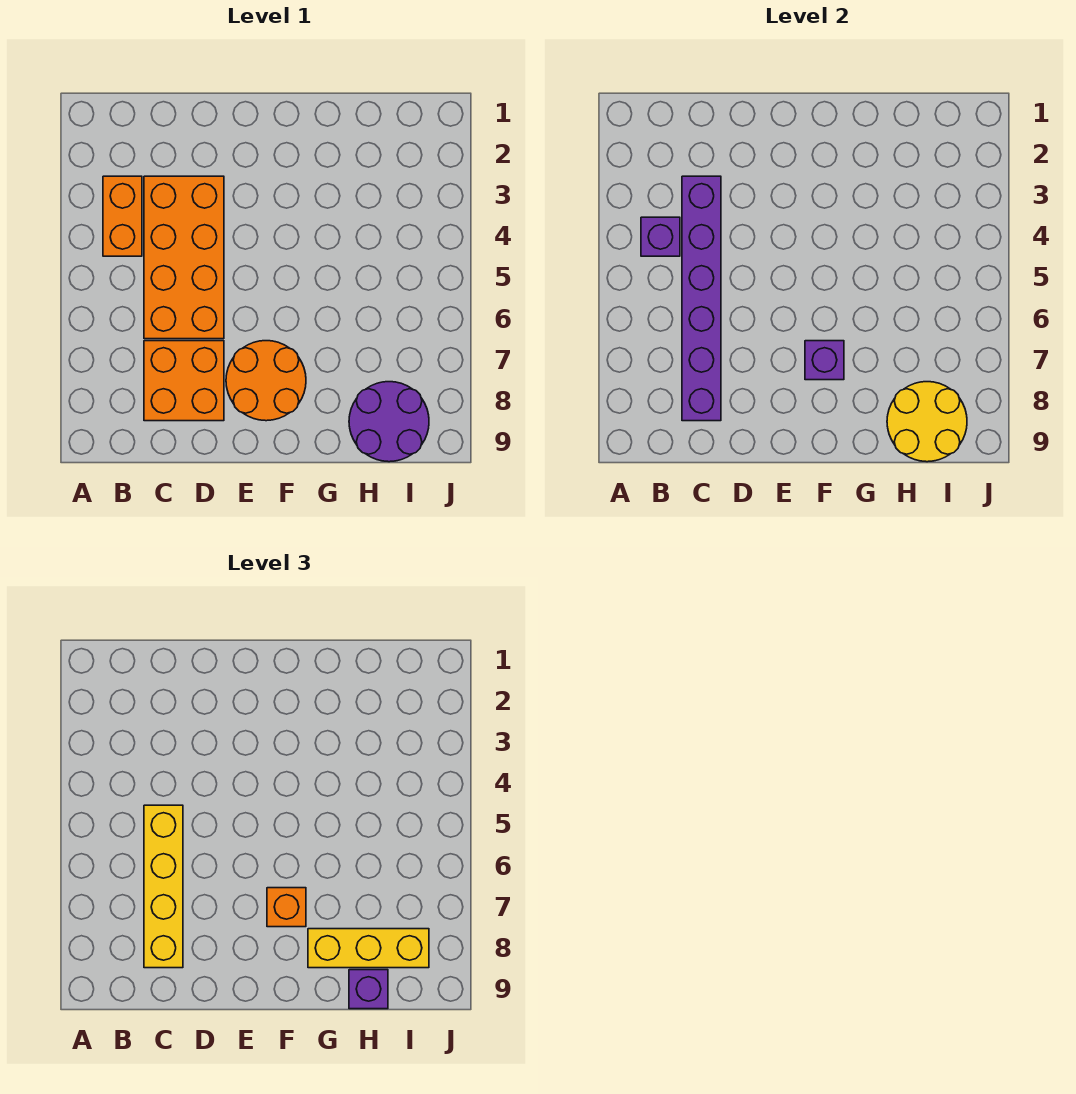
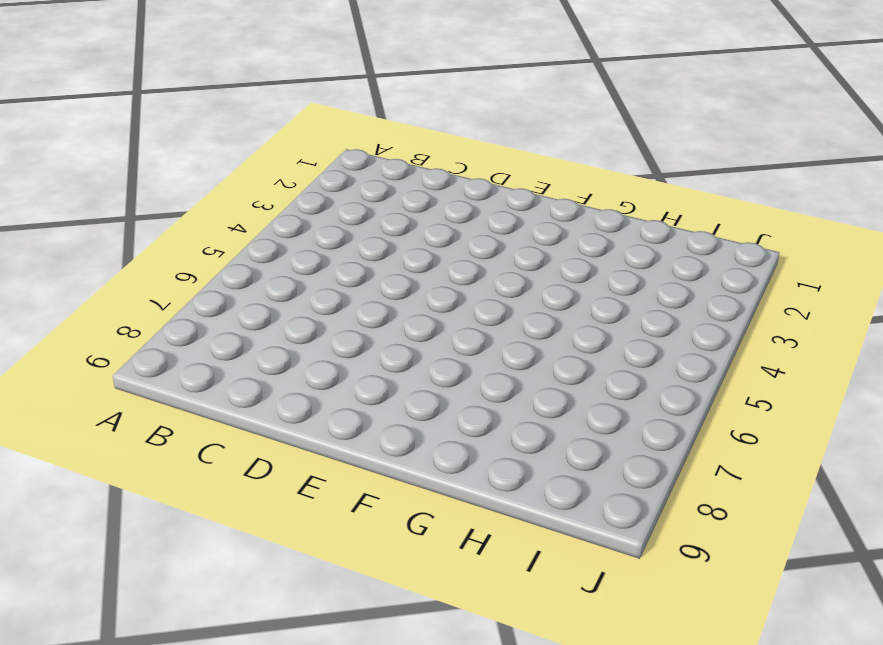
none -> orange brick B3:B4 level 1
none -> orange brick C3:D6 level 1
none -> orange brick C7:D8 level 1

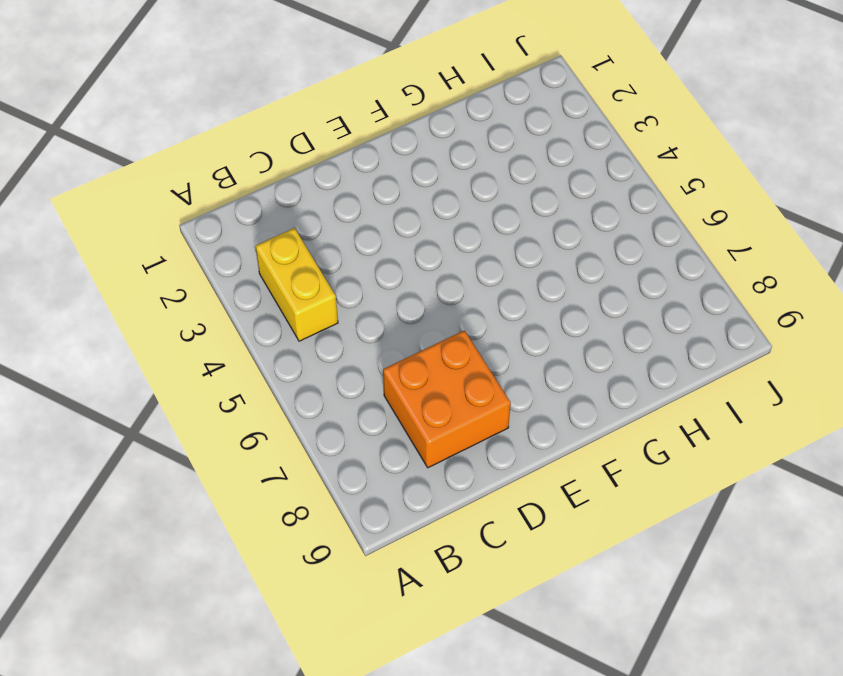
yellow brick B3:B4 level 1 -> orange brick B3:B4 level 1
none -> orange brick C3:D6 level 1
none -> orange round brick E7:F8 level 1
none -> purple round brick H8:I9 level 1

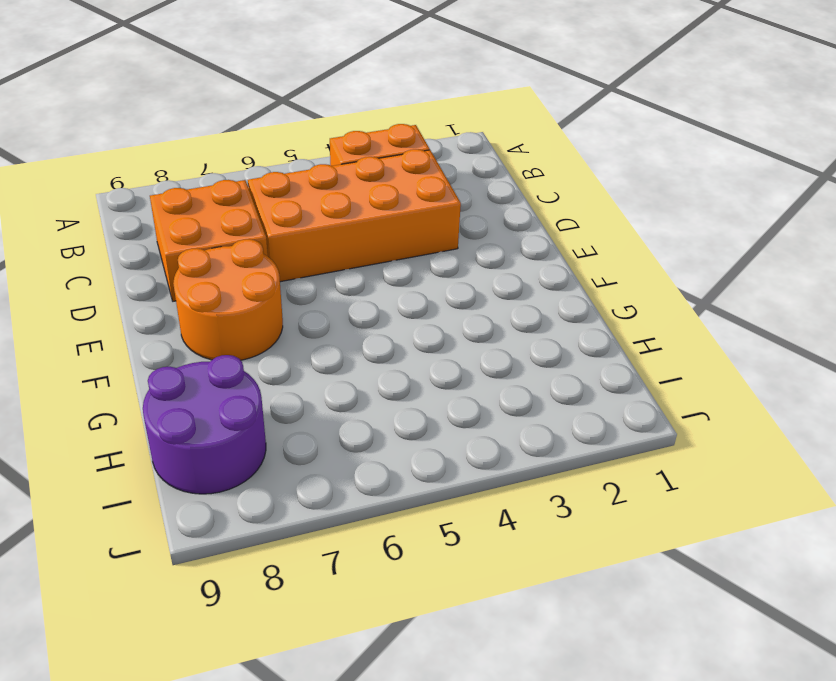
none -> purple brick B4 level 2
none -> purple brick C3:C8 level 2
none -> purple brick F7 level 2

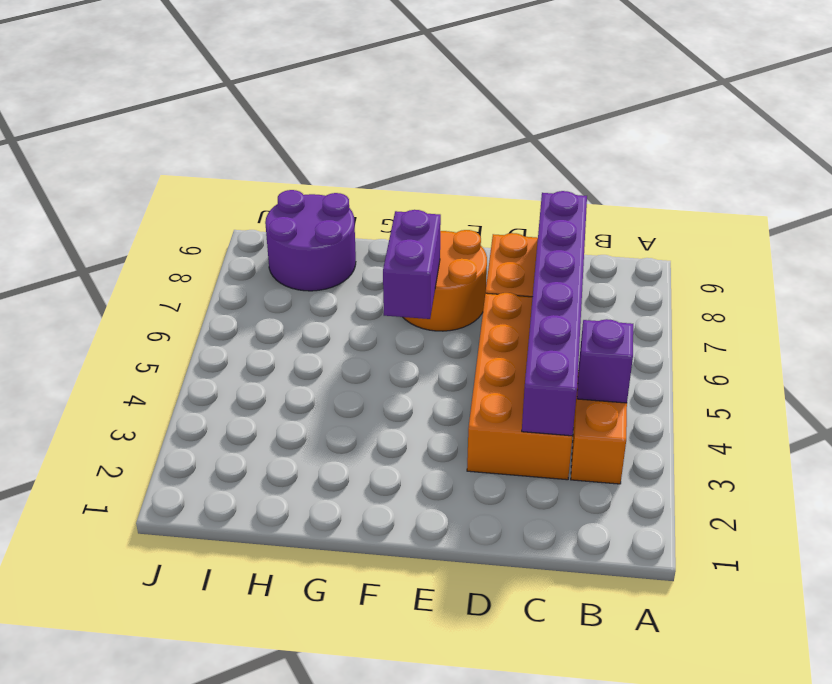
purple brick F6:F7 level 2 -> purple brick F7 level 2
none -> yellow round brick H8:I9 level 2
none -> yellow brick C5:C8 level 3
none -> orange brick F7 level 3

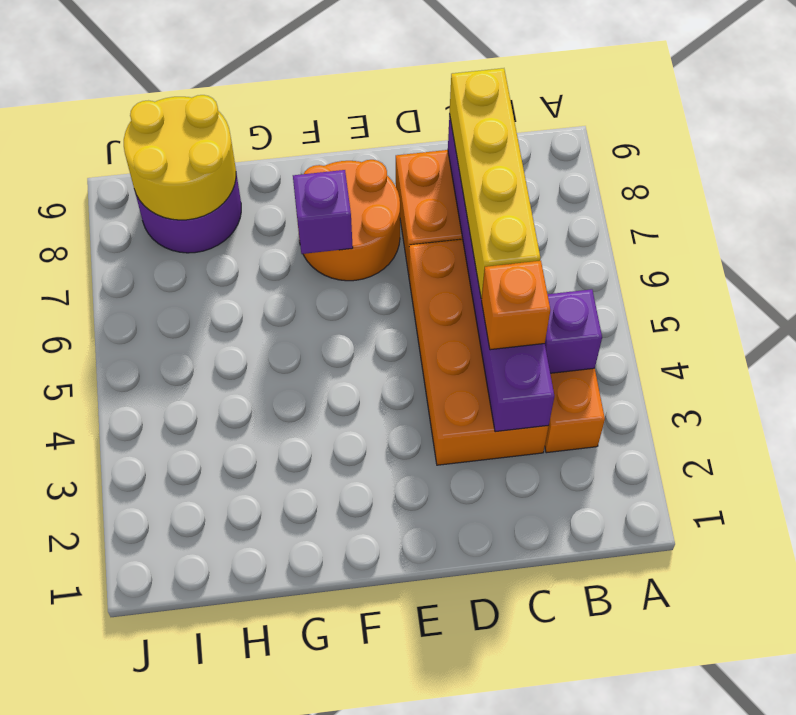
orange brick C4 level 3 -> orange brick F7 level 3
none -> yellow brick G8:I8 level 3
none -> purple brick H9 level 3

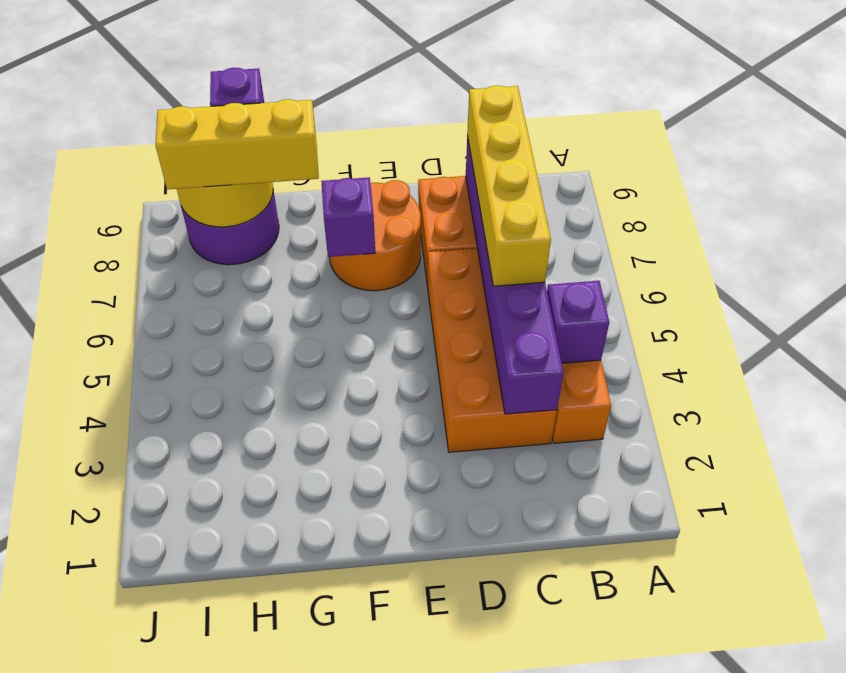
none -> orange brick F7 level 3

